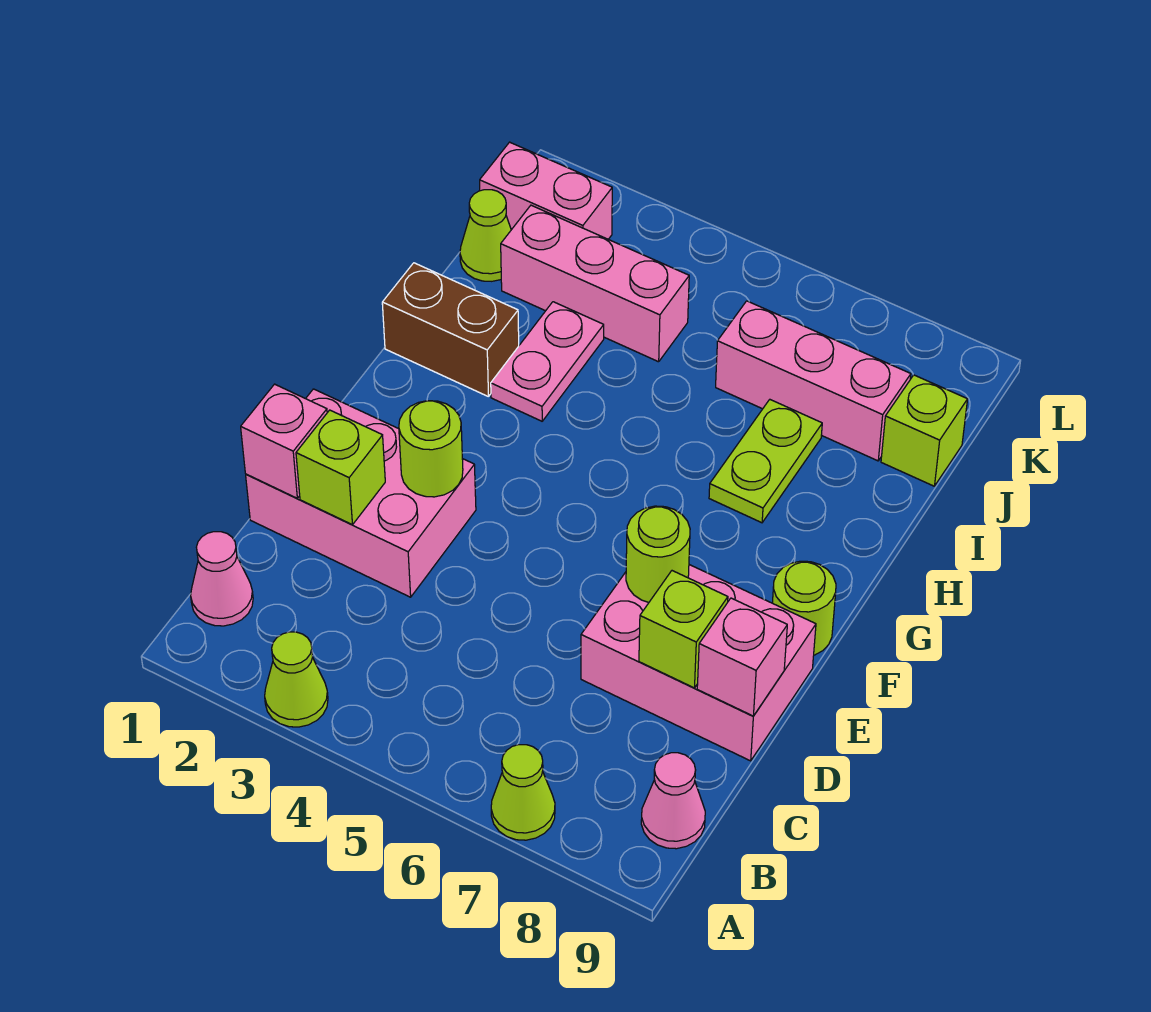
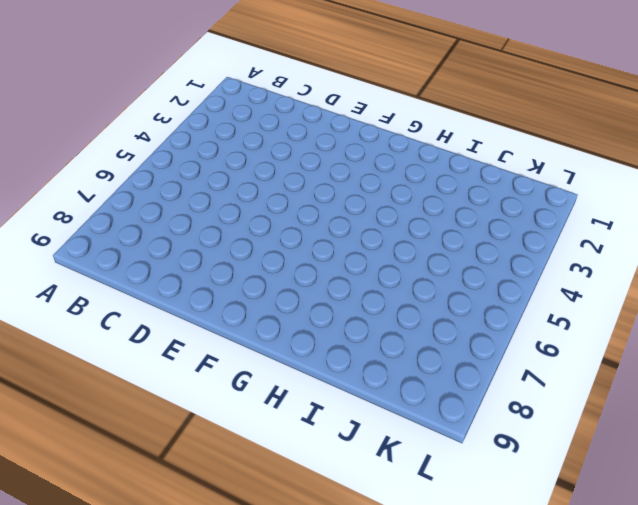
none -> lime cone A3 level 1
none -> lime cone A7 level 1
none -> pink cone B1 level 1

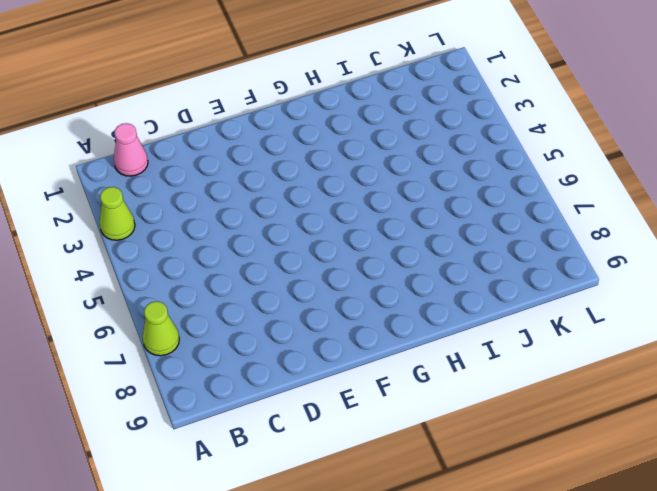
none -> pink cone B9 level 1
none -> pink brick D1:E3 level 1
none -> pink brick D7:E9 level 1

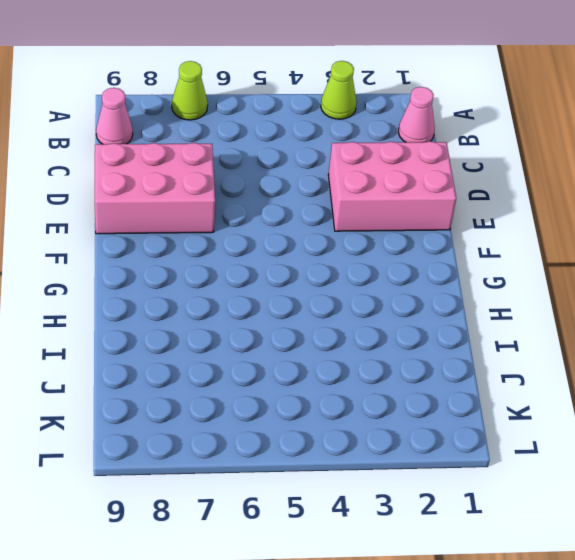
none -> lime round brick F9 level 1
none -> brown brick H1:H2 level 1
none -> pink plate H3:I3 level 1

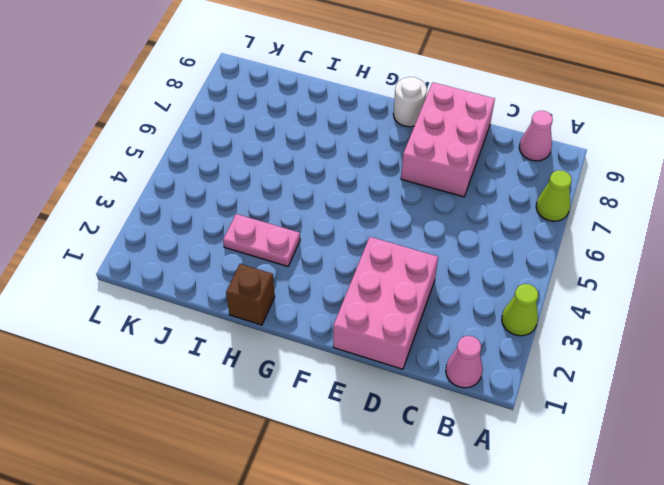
white round brick F9 level 1 -> lime round brick F9 level 1
brown brick H1 level 1 -> brown brick H1:H2 level 1
none -> lime plate H7:I7 level 1
none -> lime cone J1 level 1
none -> pink brick J2:J4 level 1

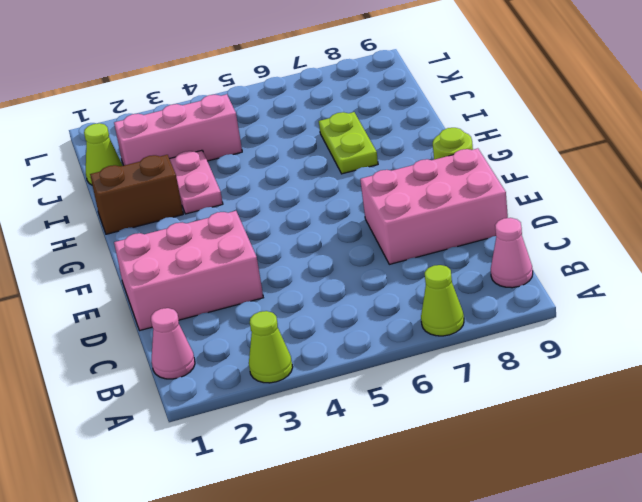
none -> pink brick J6:J8 level 1
none -> lime brick J9 level 1
none -> pink brick K1:K2 level 1

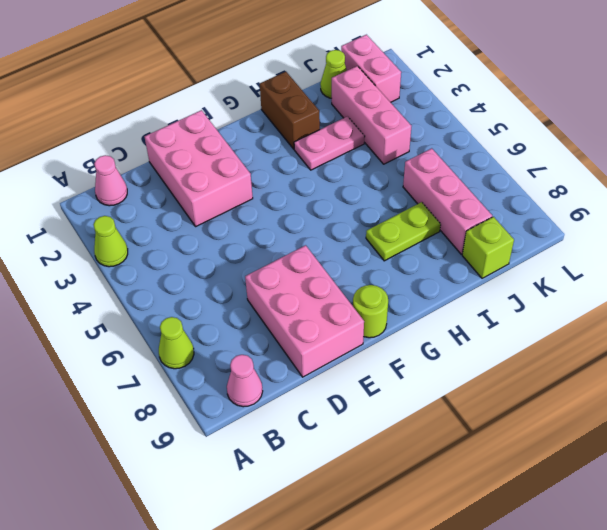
none -> pink brick D1 level 2
none -> lime brick D2 level 2
none -> lime brick D8 level 2

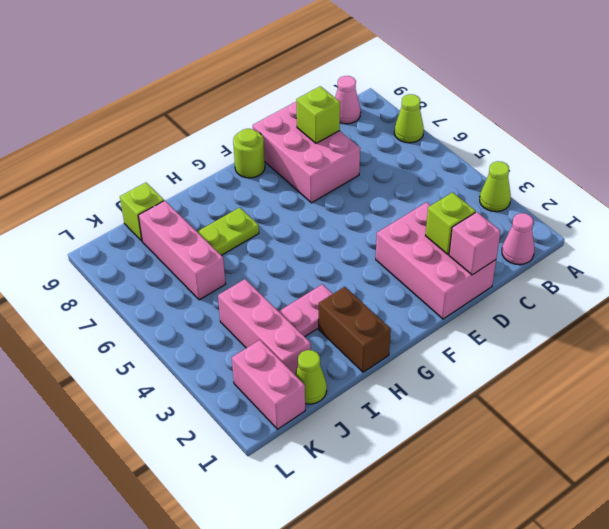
none -> pink brick D9 level 2
none -> lime round brick E3 level 2
none -> lime round brick E7 level 2

